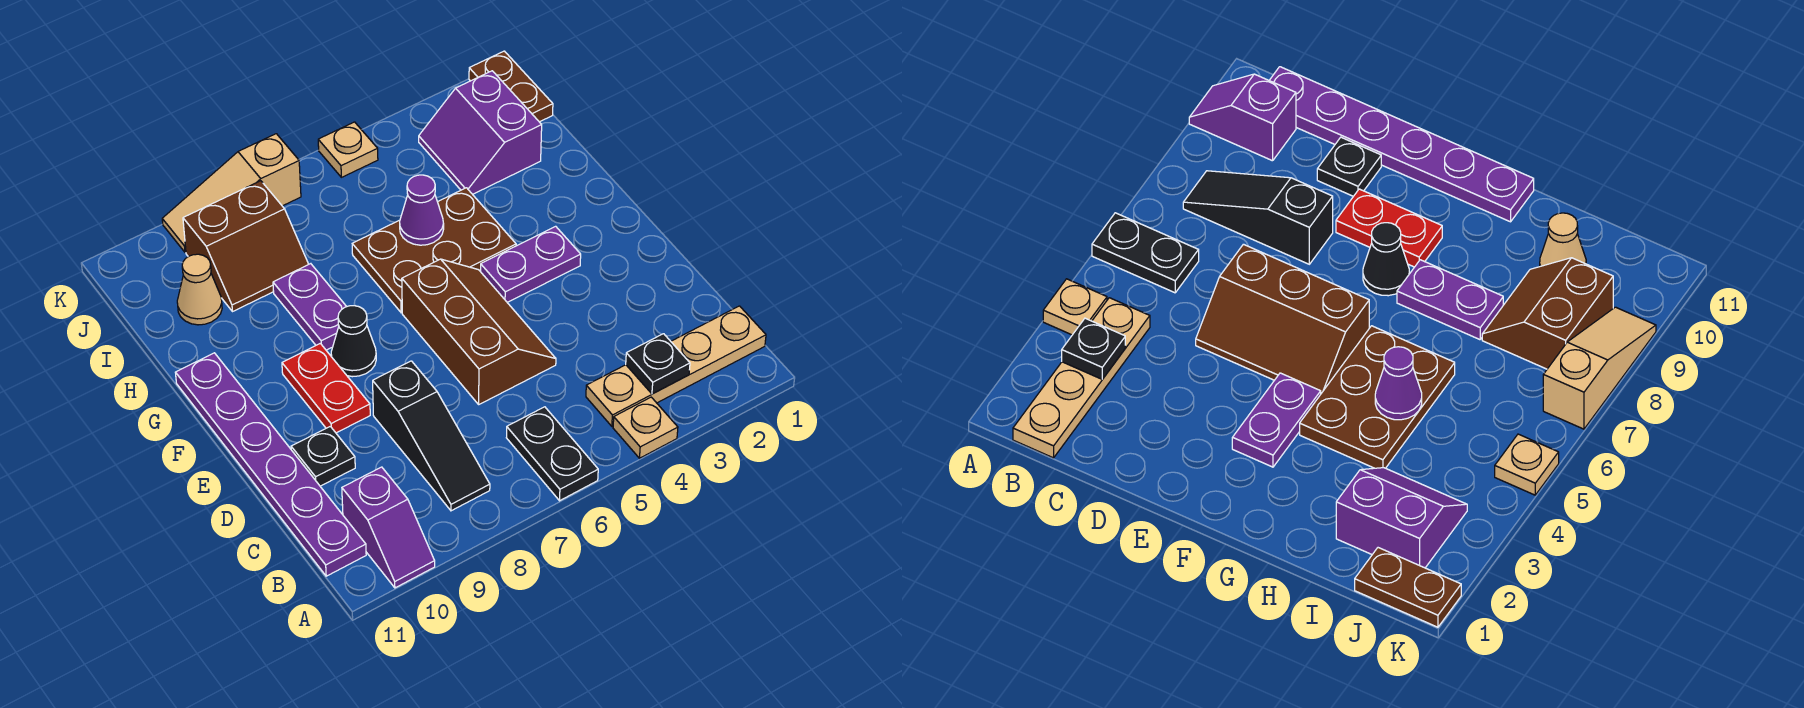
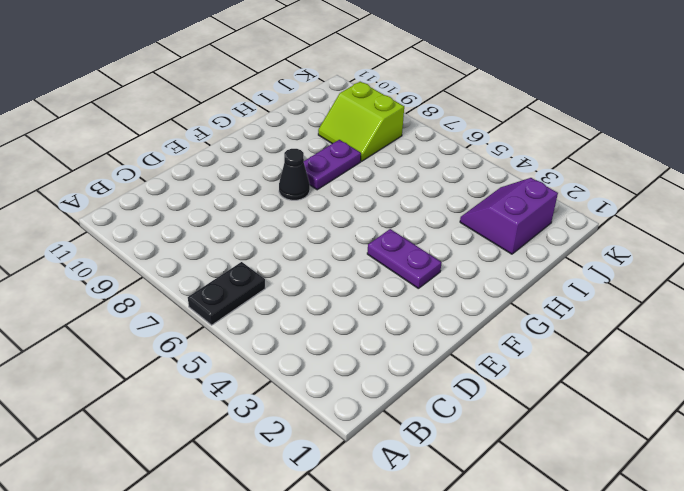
lime slope I8:J9 level 1 top J -> brown slope I8:J9 level 1 top J
none -> tan plate A4 level 1
none -> purple slope A10:B10 level 1 top B
none -> tan plate B1:B4 level 1

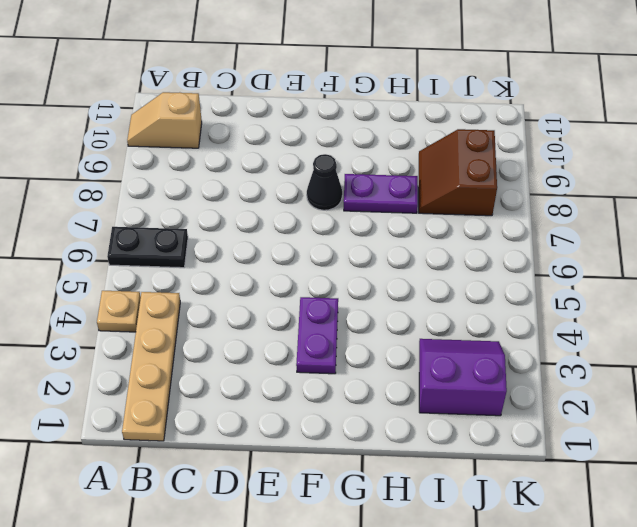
tan slope A10:B10 level 1 top B -> purple slope A10:B10 level 1 top B
none -> black slope B8:D8 level 1 top D
none -> purple plate B11:G11 level 1
none -> brown slope D5:F6 level 1 top 6

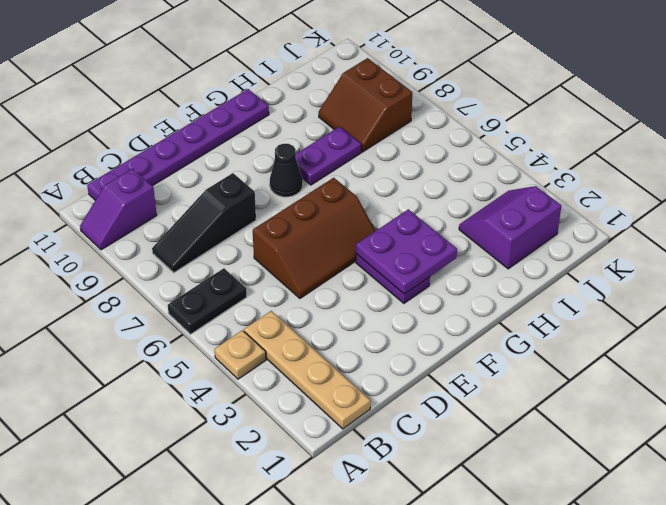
purple plate F3:G4 level 2 -> none
none -> black plate D10 level 1
none -> red plate E9:F9 level 1
none -> brown plate G4:H6 level 1

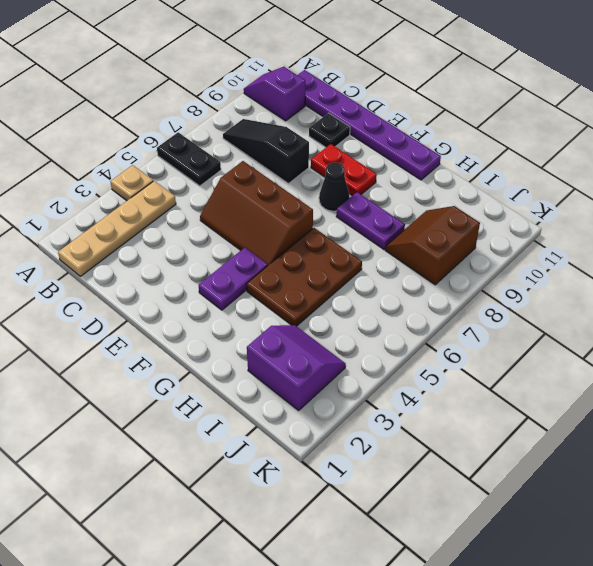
none -> tan cone I10 level 1
none -> brown plate J1:K1 level 1
none -> tan plate K5 level 1

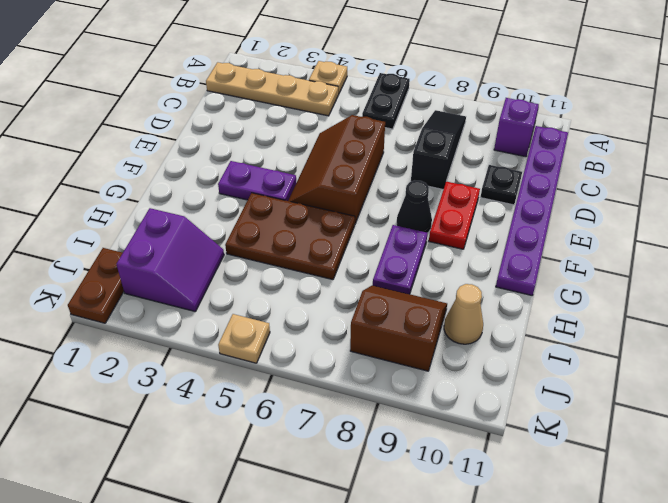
none -> tan slope K7:K9 level 1 top 7
none -> black plate B3 level 2
none -> purple cone H5 level 2

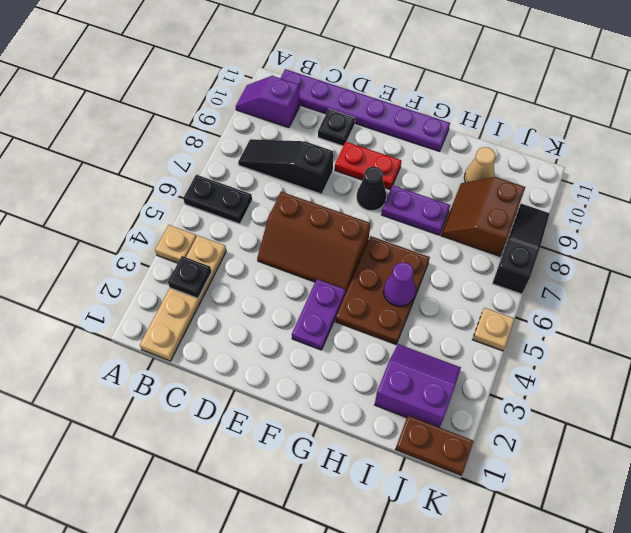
black slope K7:K9 level 1 top 7 -> tan slope K7:K9 level 1 top 7

